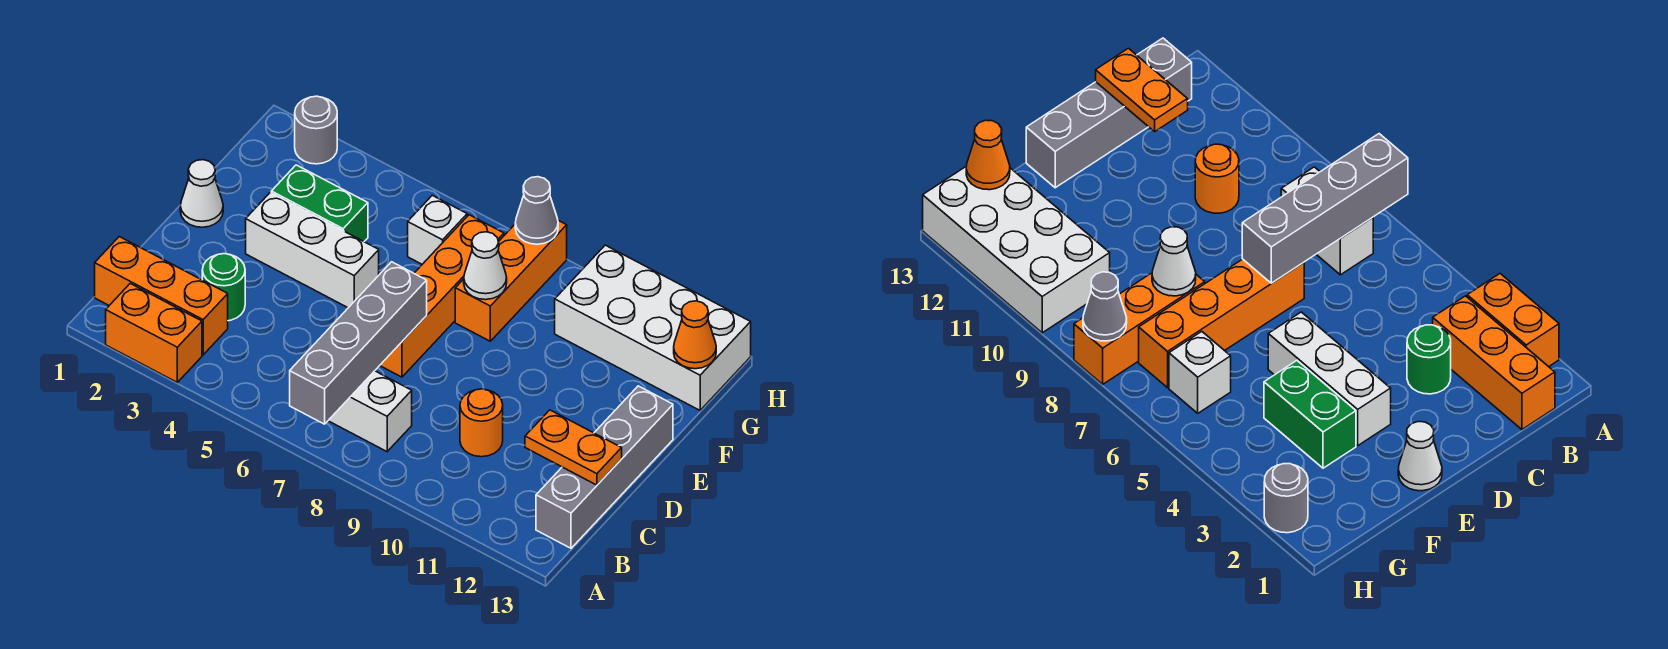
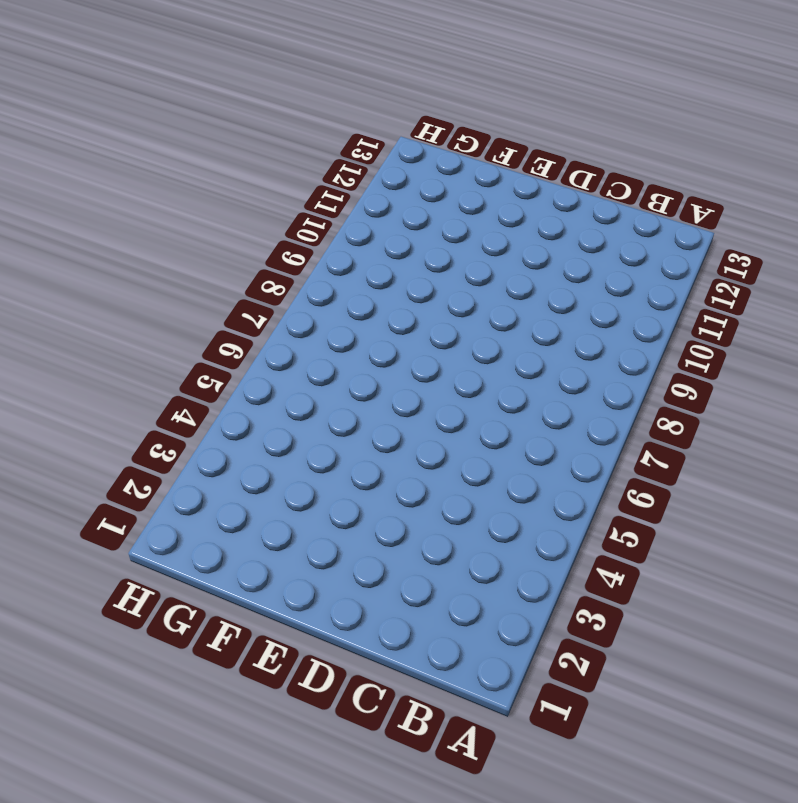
none -> orange brick A2:A3 level 1
none -> orange brick B1:B3 level 1
none -> white brick B7:B8 level 1

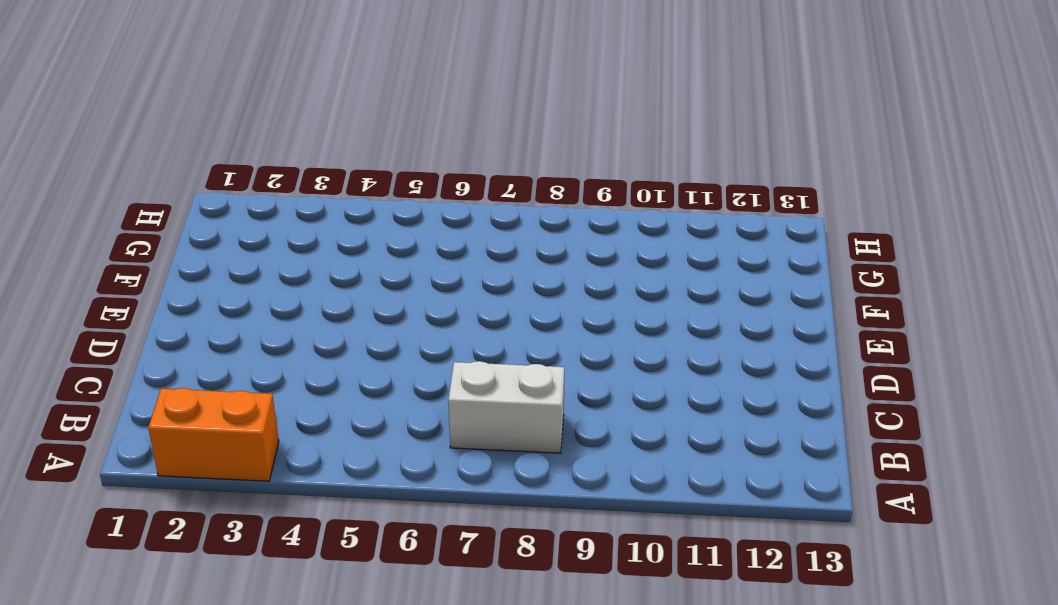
none -> orange brick B1:B3 level 1
none -> grey brick B13:E13 level 1
none -> green round brick C3 level 1

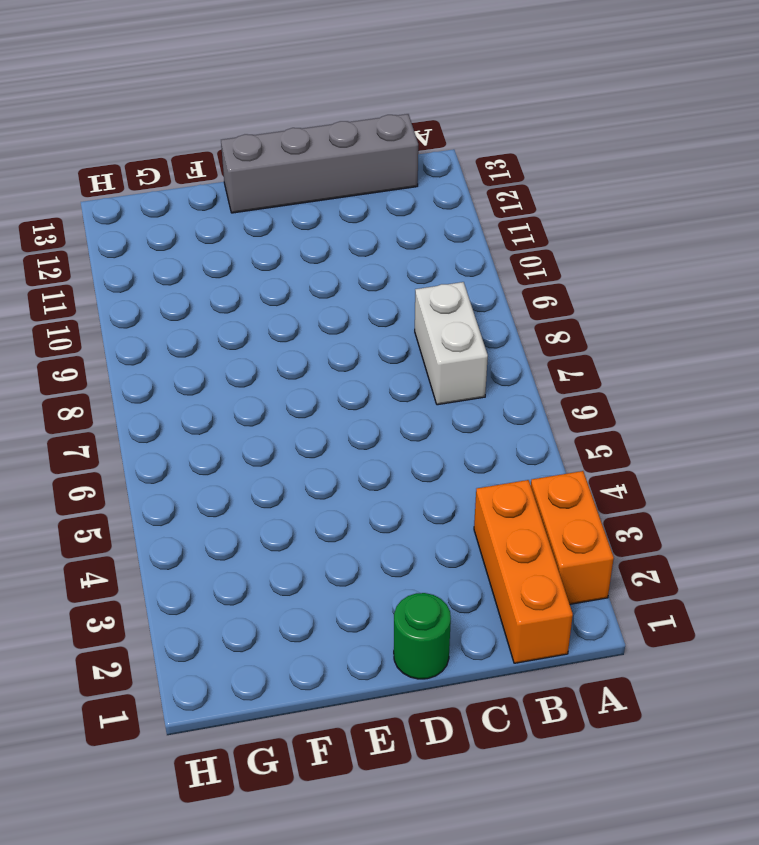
green round brick D1 level 1 -> green round brick C3 level 1
none -> orange round brick C10 level 1
none -> orange brick D7:G7 level 1
none -> white cone E1 level 1

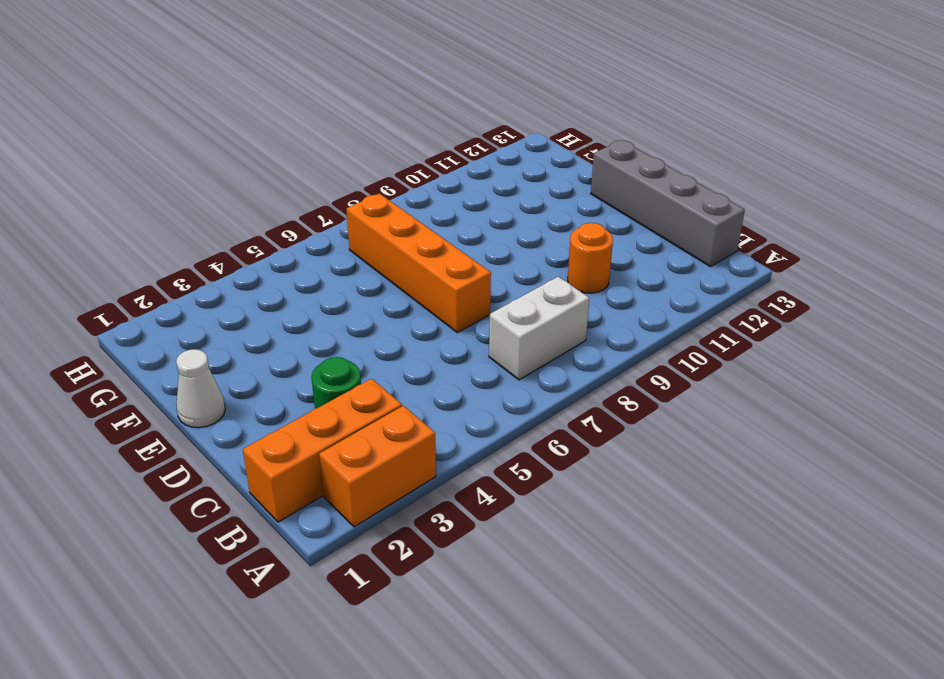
none -> white brick E3:E5 level 1
none -> green brick F3:F4 level 1
none -> orange brick F8:H8 level 1

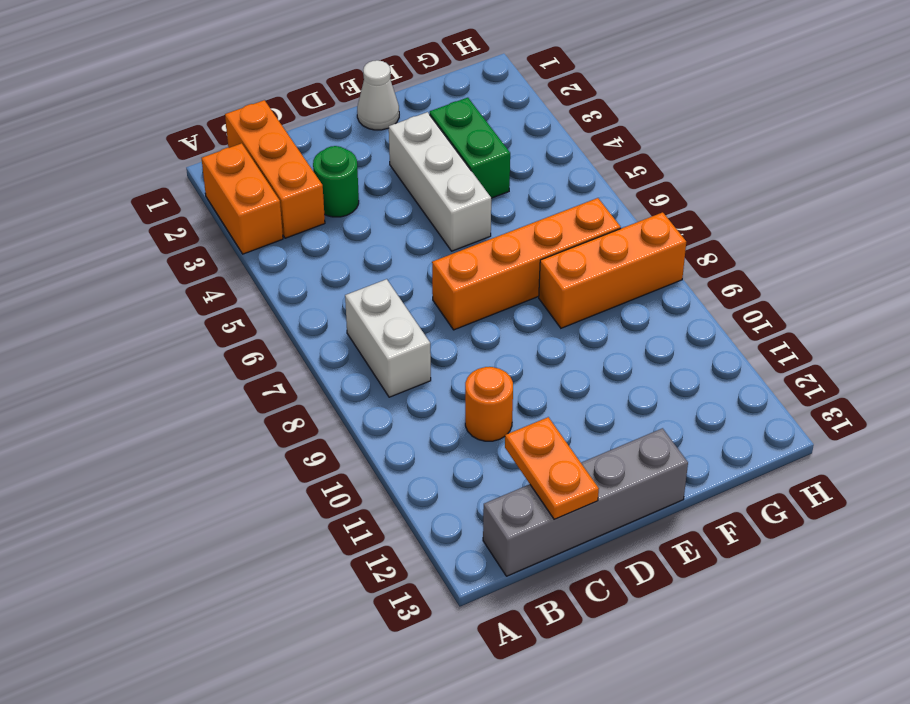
none -> white brick G6 level 1
none -> white brick G10:H13 level 1
none -> grey round brick H2 level 1

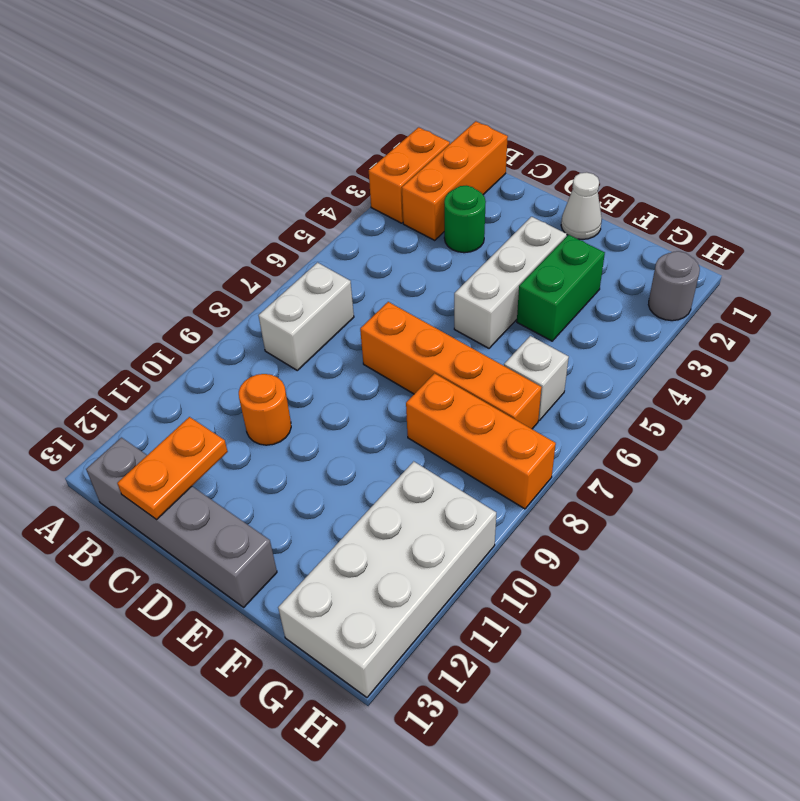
none -> grey brick A7:D7 level 2
none -> white cone F8 level 2
none -> orange cone G13 level 2

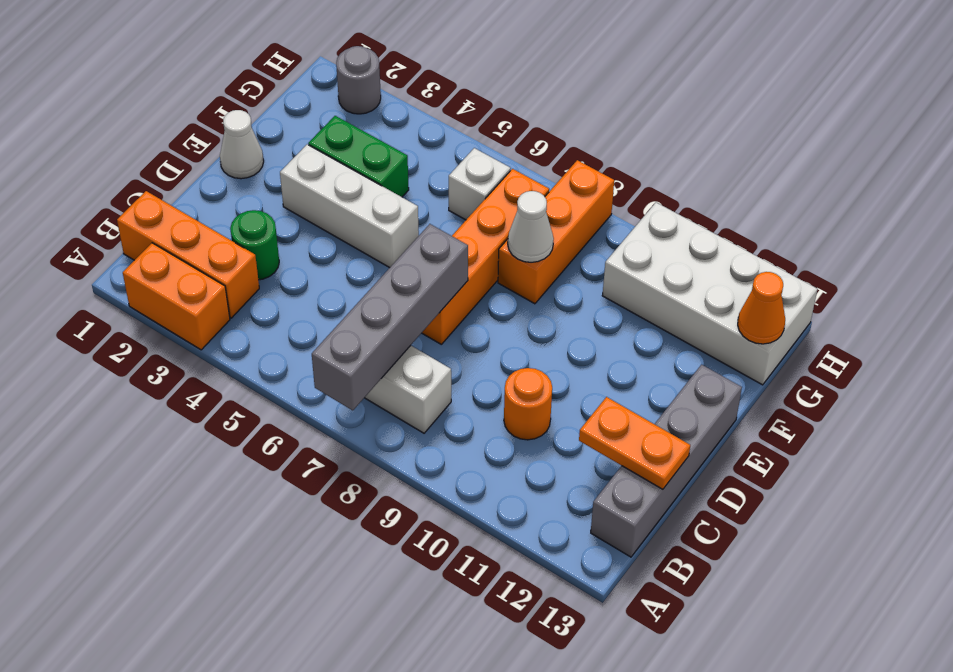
none -> grey cone H8 level 2

